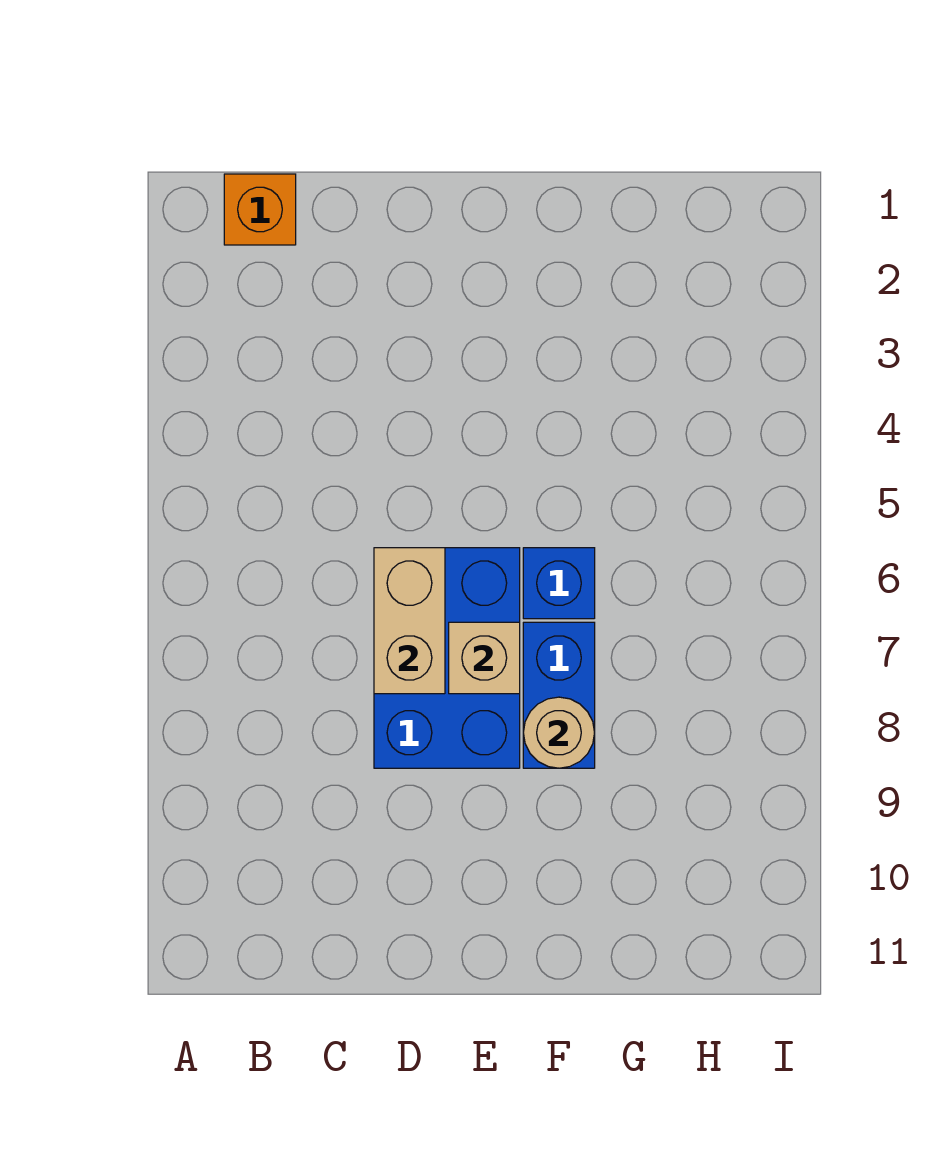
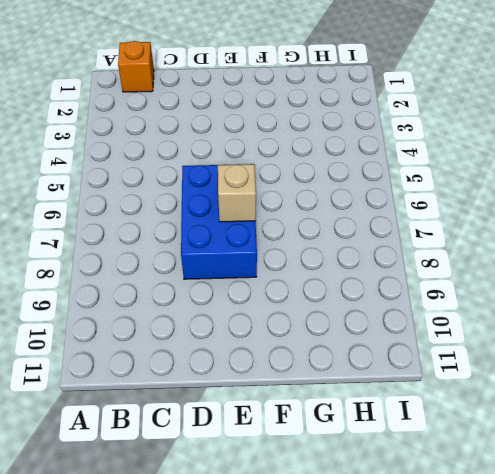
none -> blue brick F6 level 1
none -> blue brick F7:F8 level 1

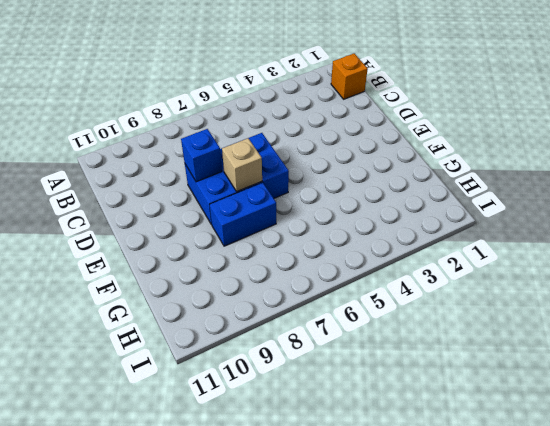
blue brick D8 level 2 -> blue brick F6 level 1
none -> tan brick D6:D7 level 2
none -> tan round brick F8 level 2

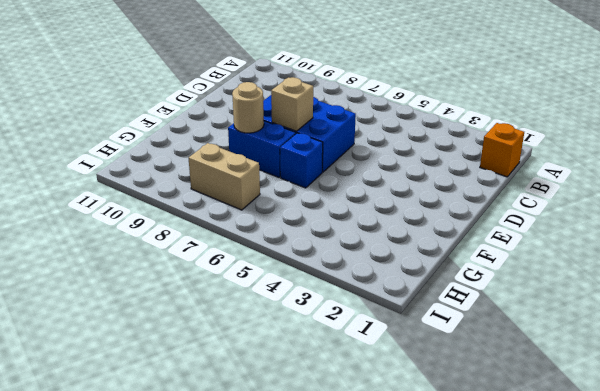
tan brick H7:H8 level 1 -> tan brick D6:D7 level 2

